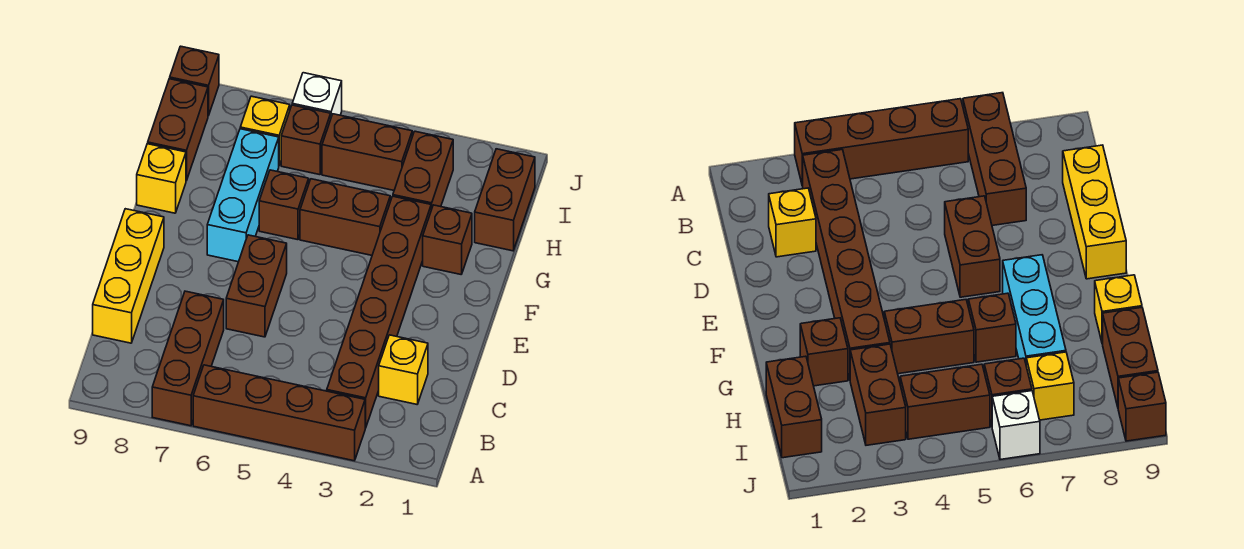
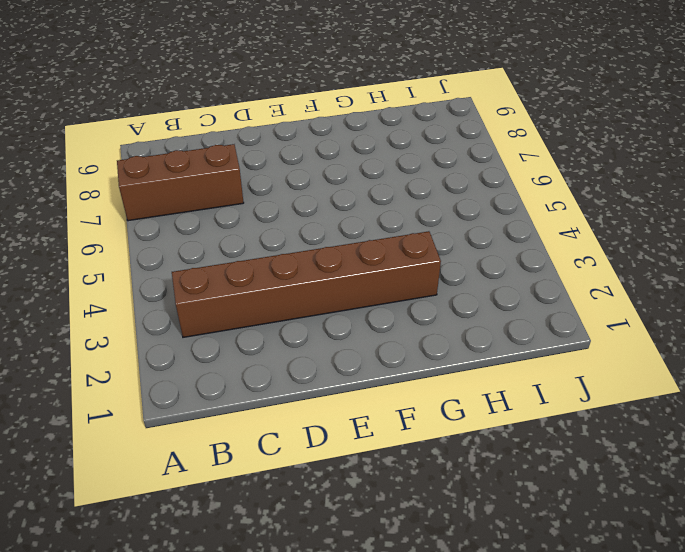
none -> brown brick A3:A6 level 1
none -> yellow brick C2 level 1
none -> yellow brick C9:E9 level 1

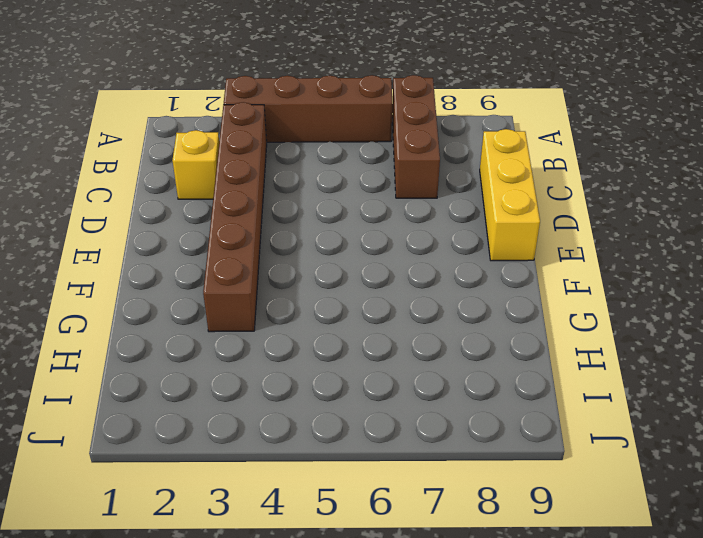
none -> brown brick D6:E6 level 1
none -> cyan brick F7:H7 level 1
none -> brown brick G2 level 1

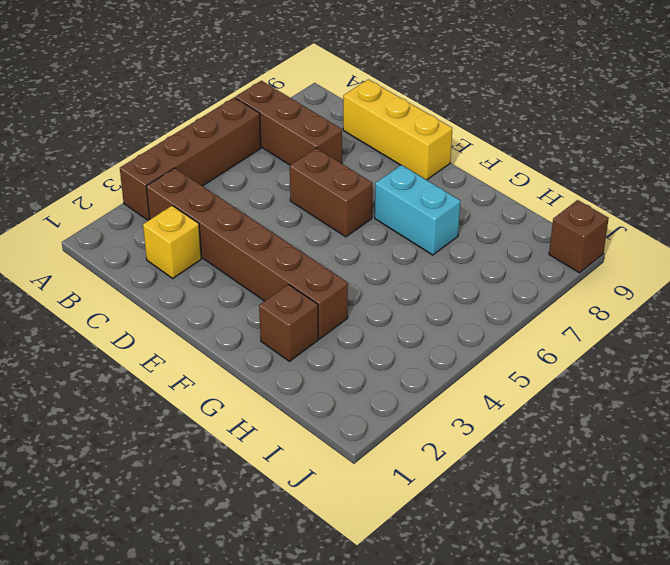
cyan brick F7:G7 level 1 -> cyan brick F7:H7 level 1
none -> brown brick G4:G5 level 1
none -> brown brick G6 level 1
none -> yellow brick G9 level 1

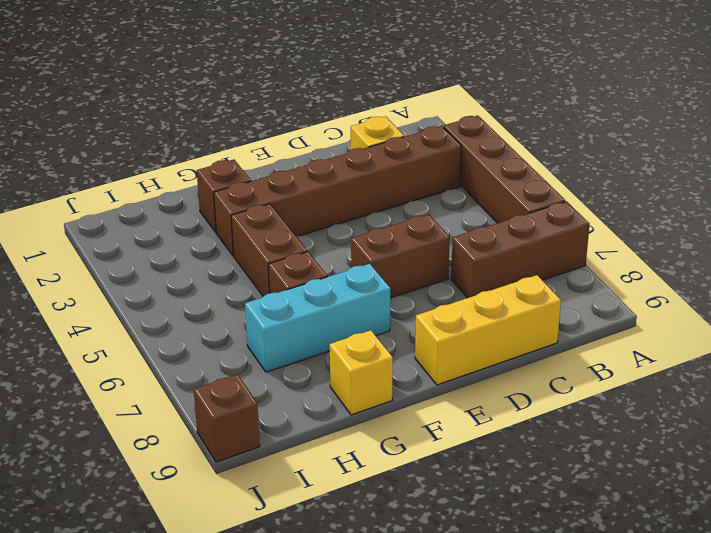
none -> brown brick H1:I1 level 1
none -> brown brick H3:I3 level 1
none -> brown brick H9:I9 level 1

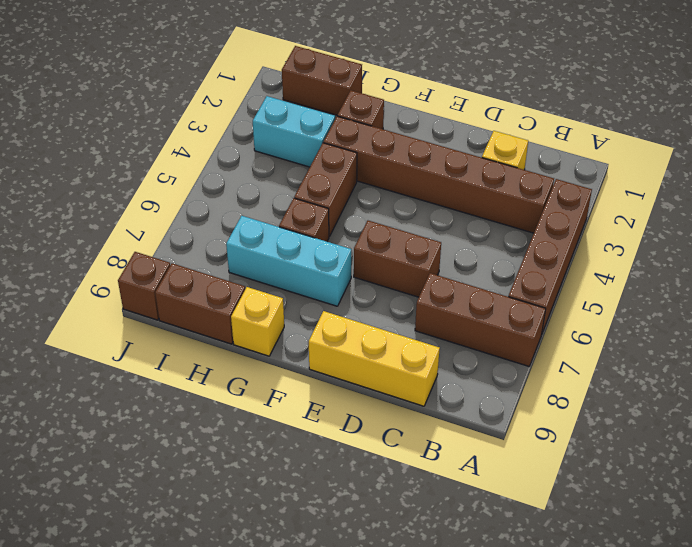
cyan brick H3:I3 level 1 -> brown brick H3:I3 level 1
none -> brown brick I4:I5 level 1
none -> brown brick I6 level 1
none -> yellow brick I7 level 1

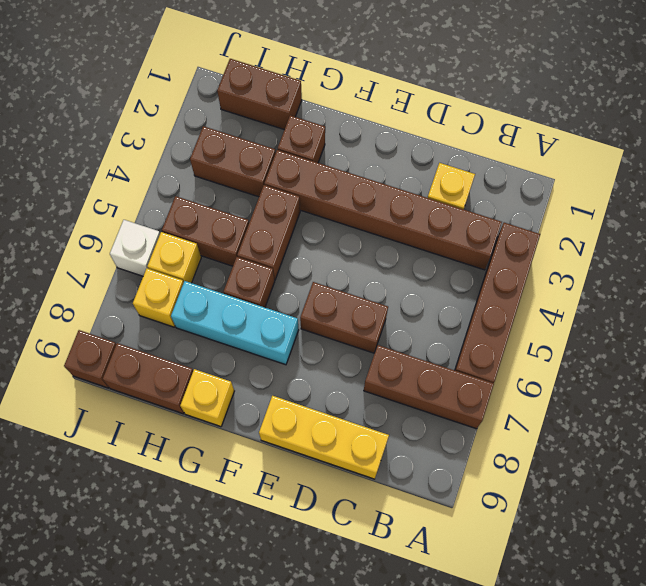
brown brick H5:I5 level 1 -> brown brick I4:I5 level 1
yellow brick I6 level 1 -> brown brick I6 level 1

